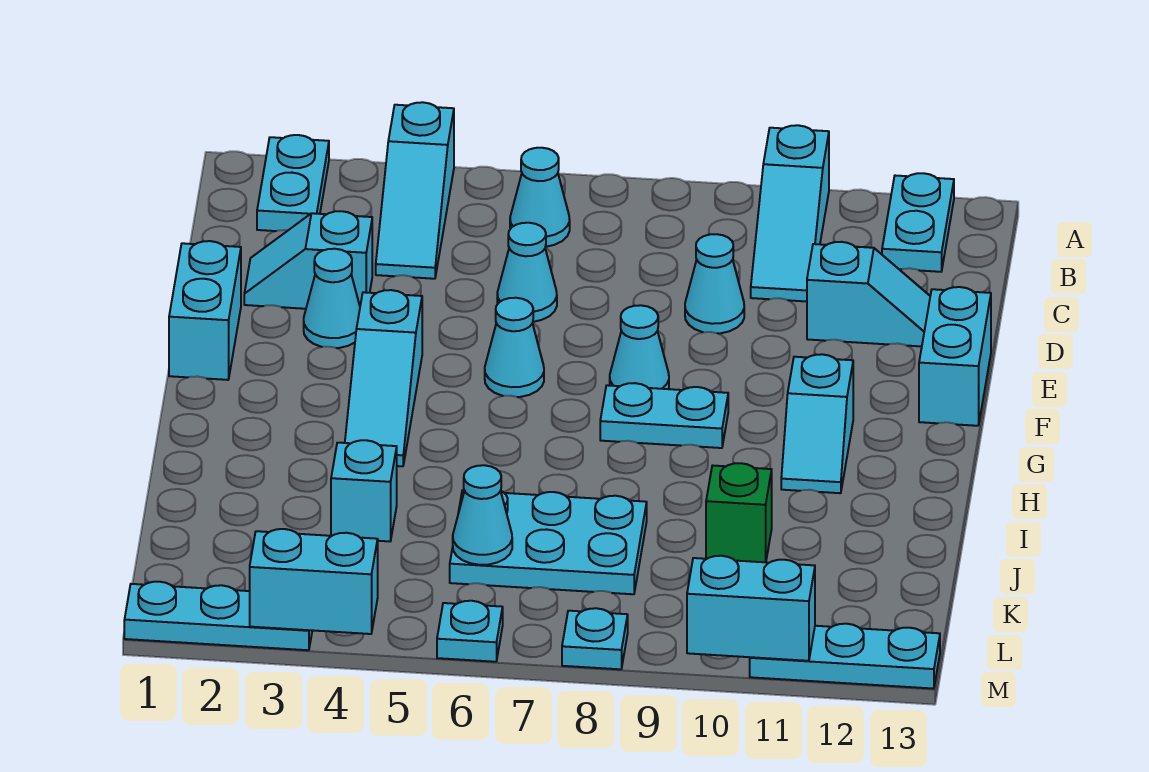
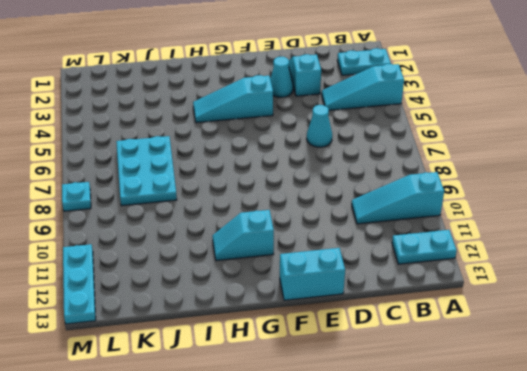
none -> cyan cone B6 level 1
none -> cyan cone D9 level 1
none -> cyan slope D11:D12 level 1 top 11

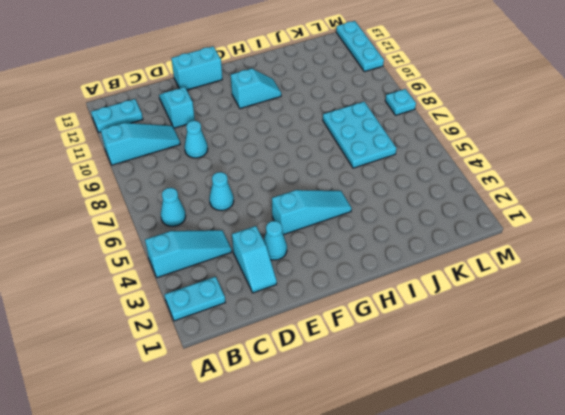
none -> cyan brick E1:F1 level 1
none -> cyan cone F6 level 1
none -> cyan cone F8 level 1

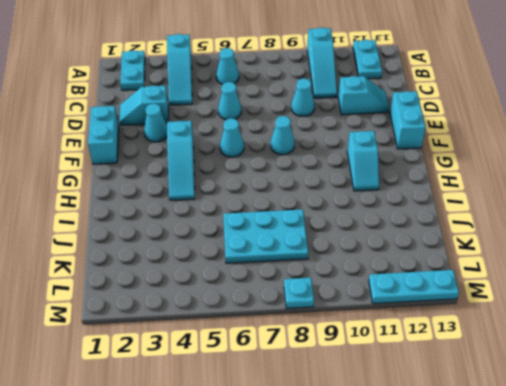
none -> cyan plate G8:G9 level 1
none -> cyan brick J4 level 1
none -> green brick J10 level 1

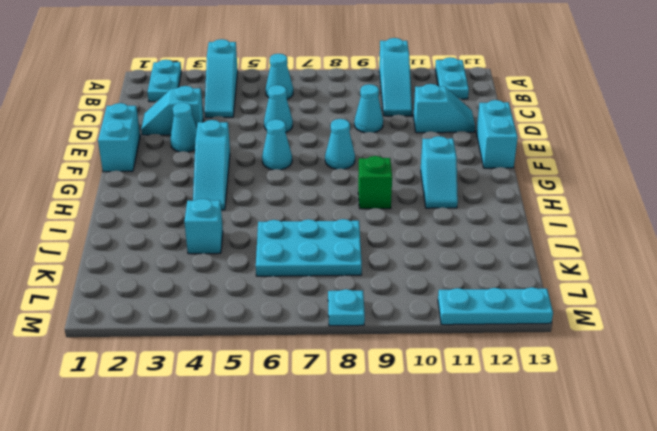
green brick H9 level 1 -> green brick J10 level 1
none -> cyan plate G8:G9 level 1
none -> cyan plate M1:M3 level 1
none -> cyan plate M6 level 1

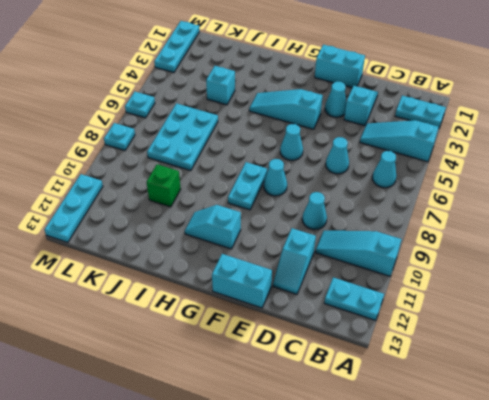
none -> cyan cone K6 level 2
none -> cyan brick M3:M4 level 2
none -> cyan brick M10:M11 level 2

